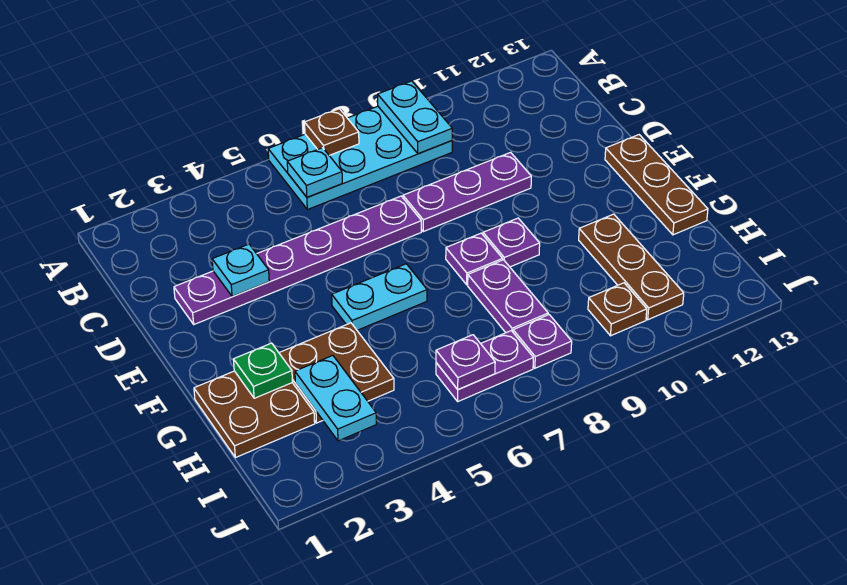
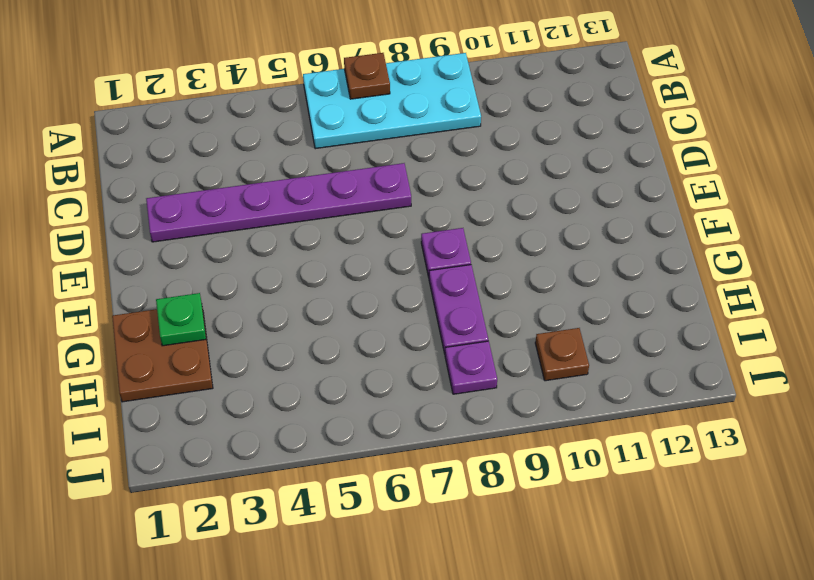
none -> purple plate D8:D10 level 1
none -> brown plate E13:G13 level 1
none -> cyan plate F5:F6 level 1

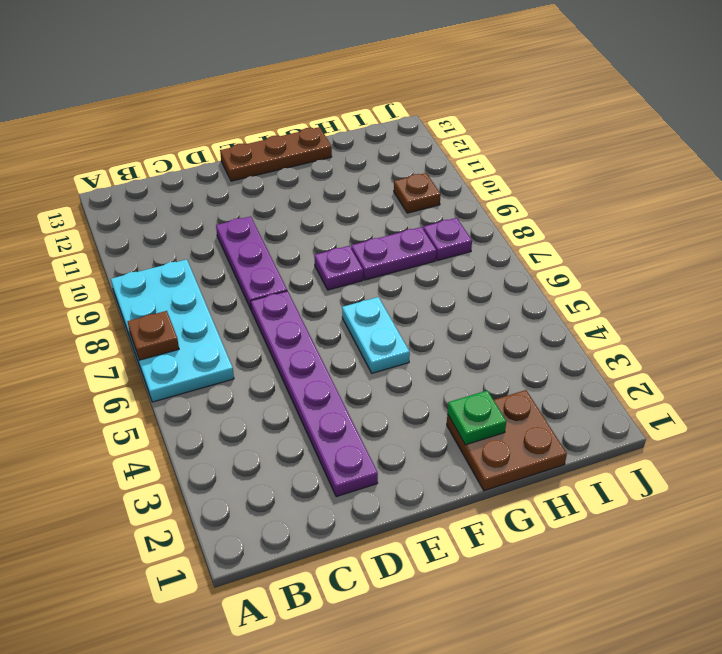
none -> purple plate F9 level 1
none -> brown plate G3:H4 level 1
none -> brown plate G11:I11 level 1

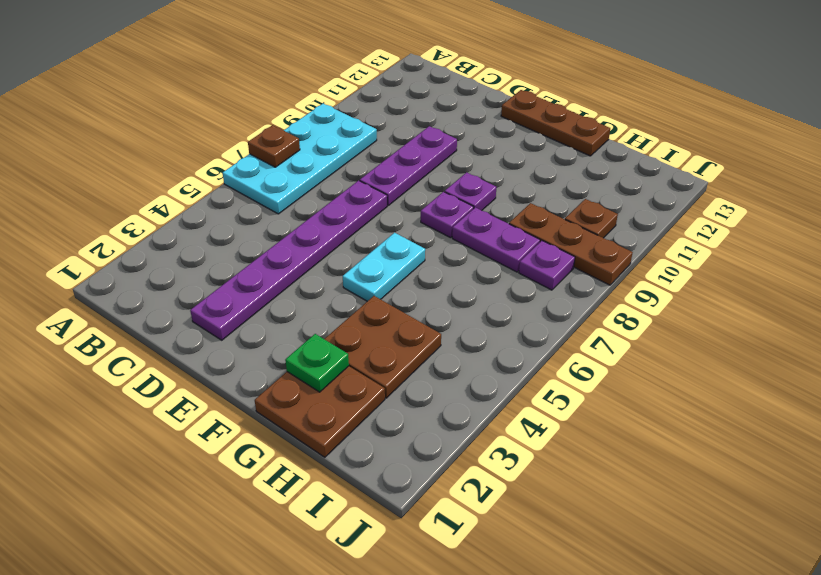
brown plate H9:J9 level 1 -> brown plate G11:I11 level 1
none -> purple plate I6:I7 level 1
none -> cyan plate A9:B9 level 2
none -> cyan plate B6 level 2

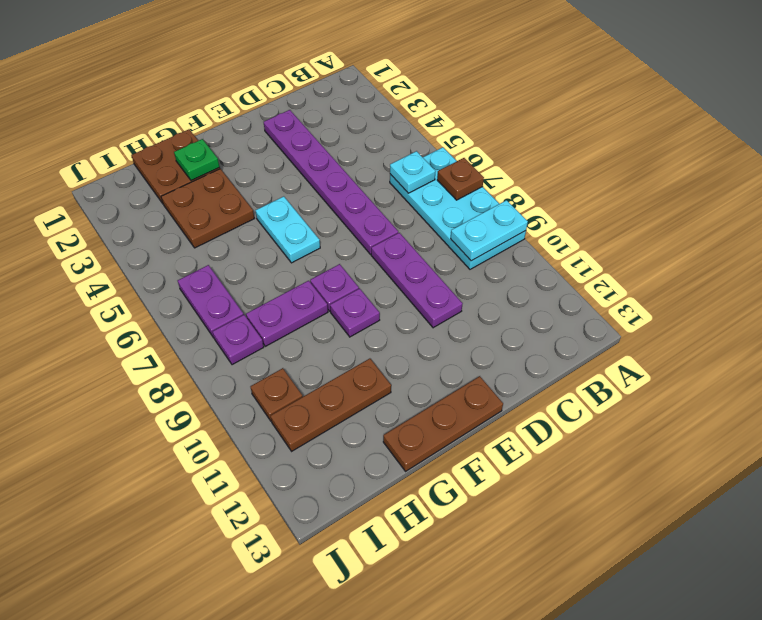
none -> cyan plate D3 level 2
none -> cyan plate H3:I3 level 2
none -> purple plate I6 level 2

